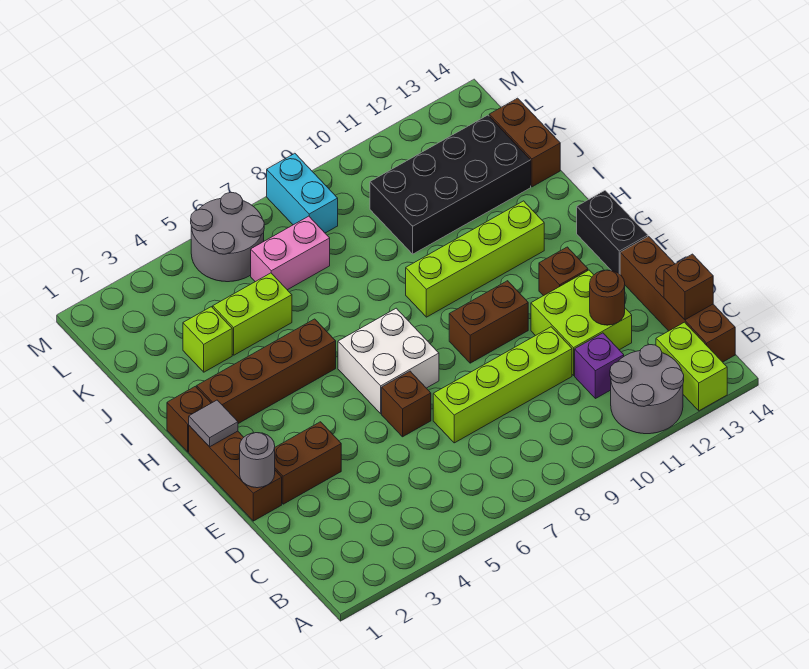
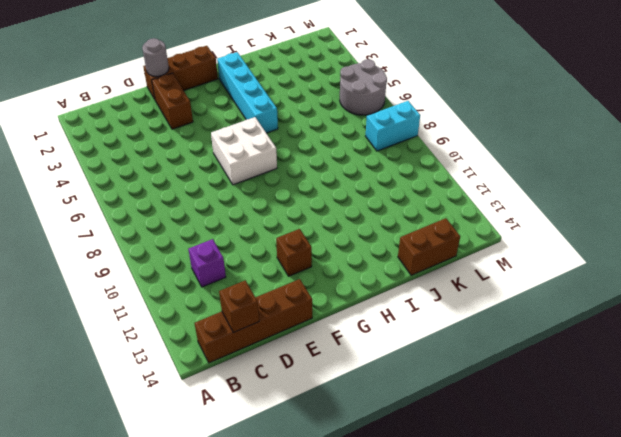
cyan brick H2:H5 level 1 -> brown brick H2:H5 level 1
none -> grey round brick A11:B12 level 1
none -> lime brick A13:B13 level 1
none -> lime brick D7:D10 level 1

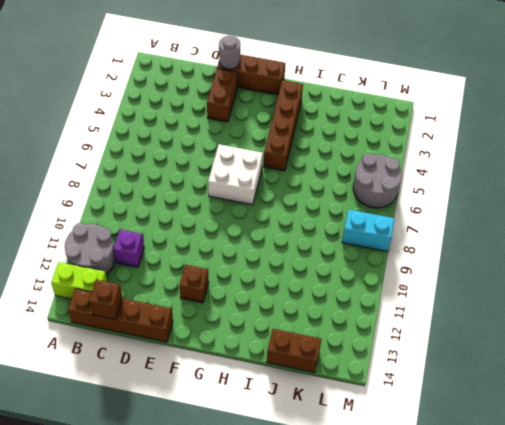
none -> lime brick D7:D10 level 1
none -> lime brick D11:E12 level 1
none -> brown brick E6 level 1

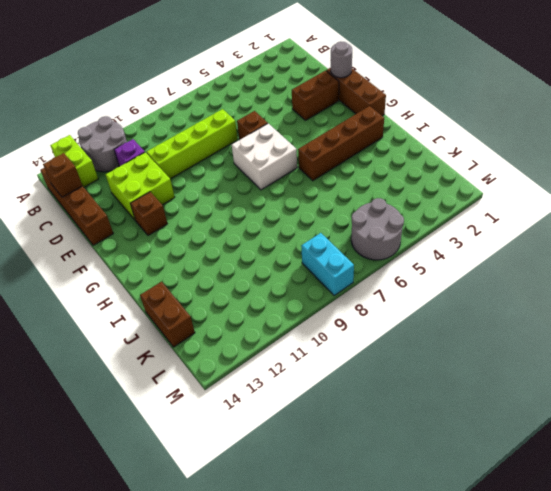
none -> brown brick F9:F10 level 1
none -> black brick F14:G14 level 1
none -> brown brick H1 level 1

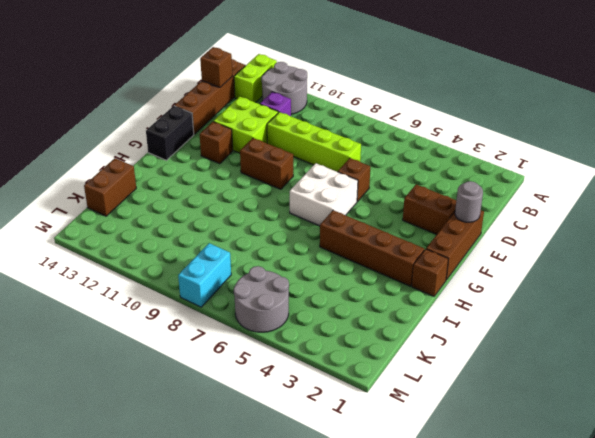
none -> lime brick H9:H12 level 1
none -> lime brick J3 level 1
none -> lime brick J4:J5 level 1

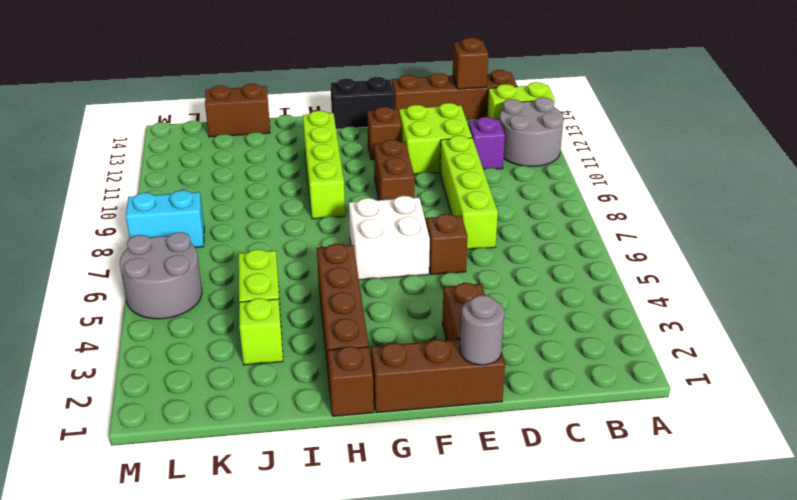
none -> black brick J10:K13 level 1
none -> pink brick K6:K7 level 1
none -> brown round brick D12 level 2

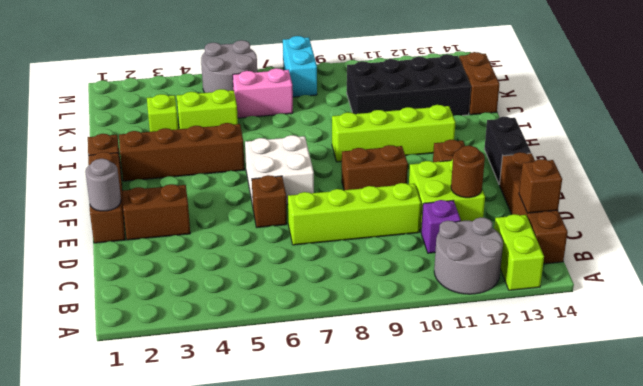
none -> grey tile G1 level 2

